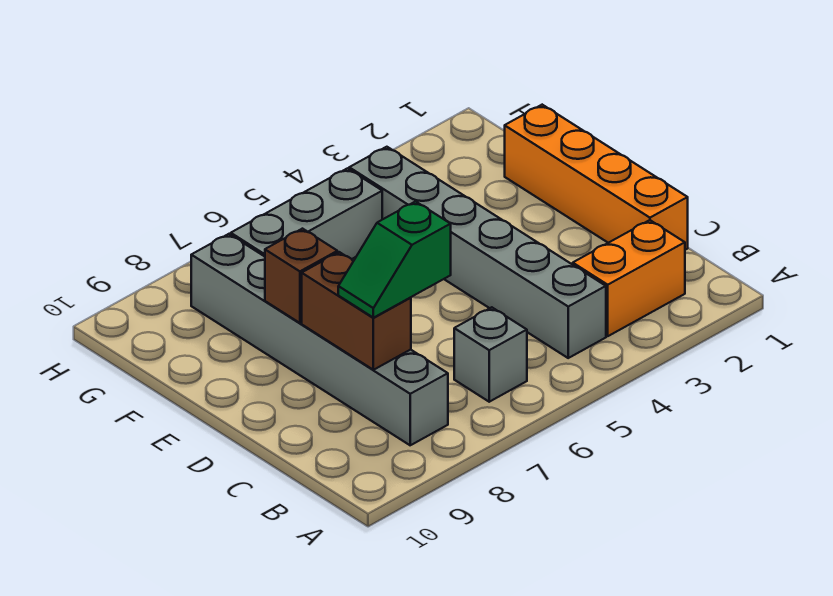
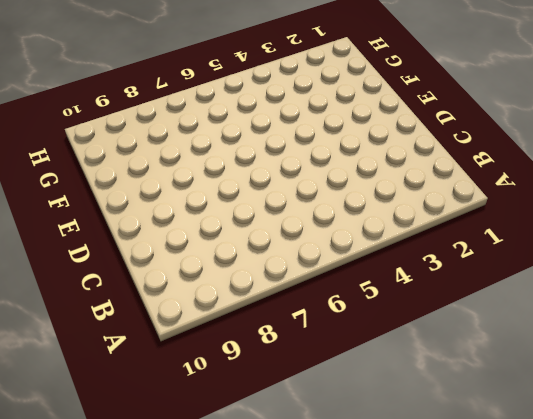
none -> orange brick B2:B3 level 1
none -> grey brick B4:G4 level 1

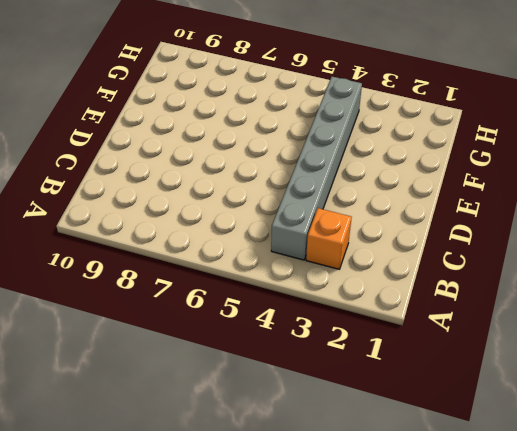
orange brick B3 level 1 -> orange brick B2:B3 level 1
none -> grey brick B6 level 1
none -> grey brick B8:G8 level 1

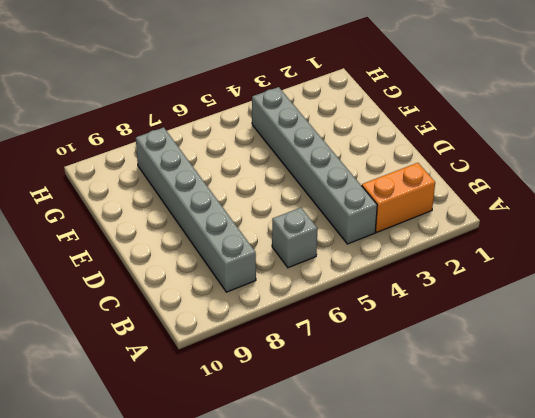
none -> orange brick C1:F1 level 1
none -> grey brick G5:G7 level 1

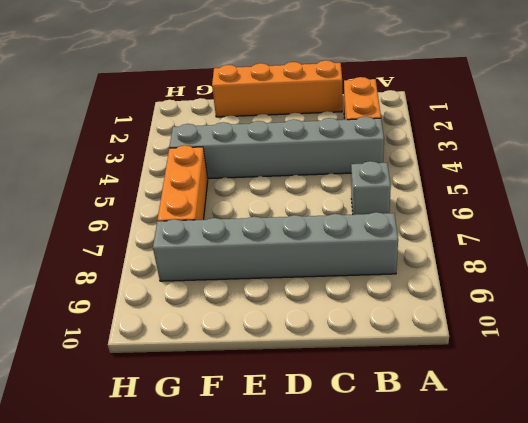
orange brick G5:G7 level 1 -> grey brick G5:G7 level 1
none -> brown brick C8:D8 level 2
none -> brown brick E8 level 2

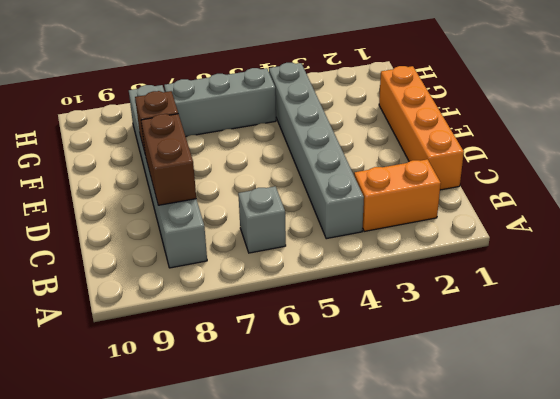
none -> green slope C7:C8 level 3 top 7

